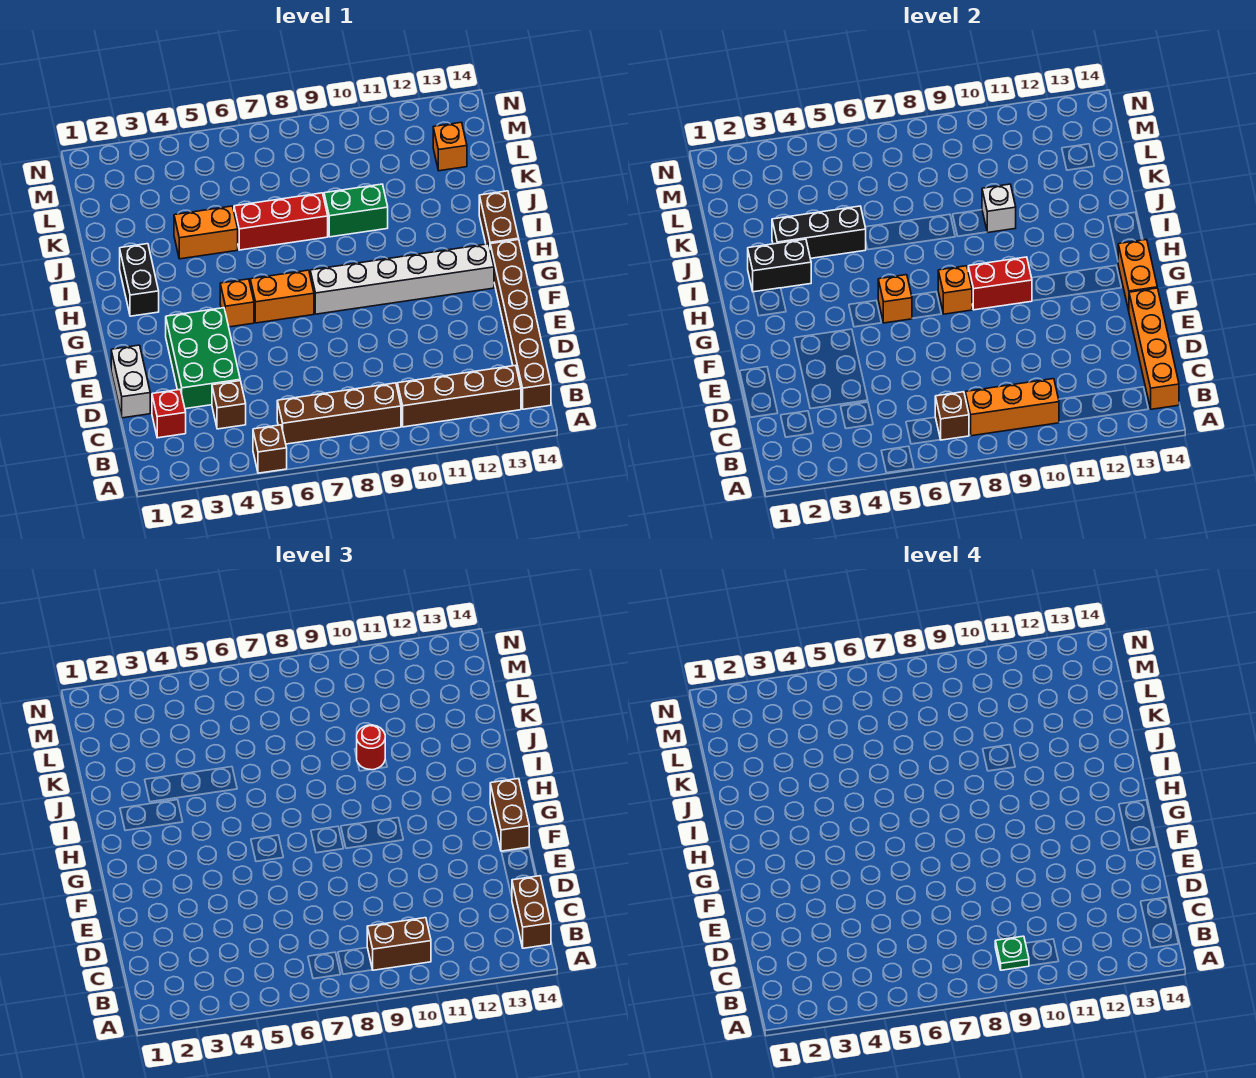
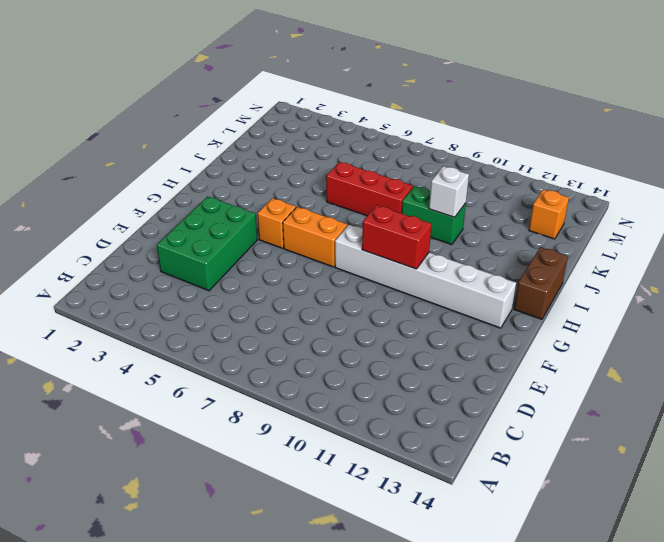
none -> brown brick A5 level 1
none -> brown brick B6:B9 level 1
none -> brown brick B10:B13 level 1
none -> brown brick B14:G14 level 1

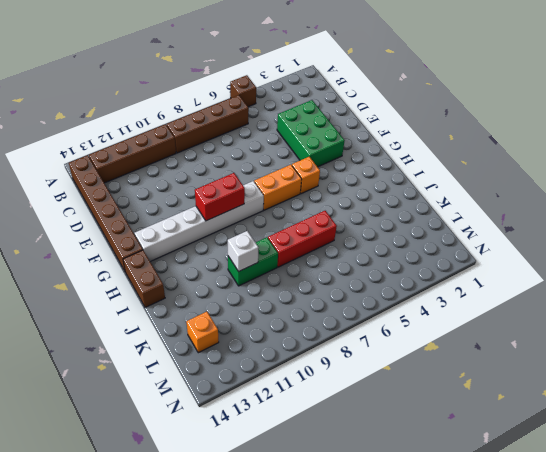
none -> red brick C2 level 1
none -> brown brick C4 level 1
none -> white brick D1:E1 level 1
none -> black brick H2:I2 level 1

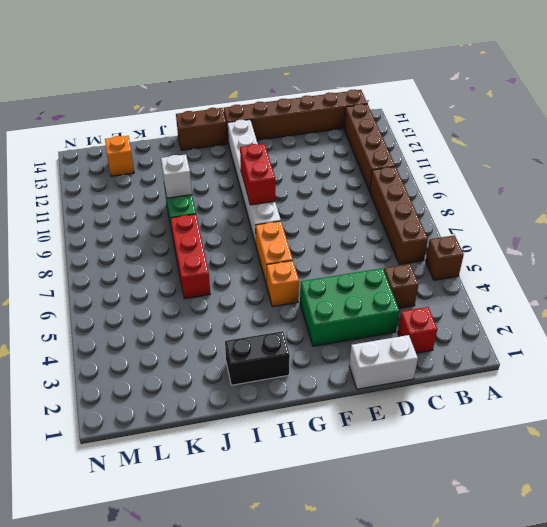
none -> orange brick J4:J5 level 1
none -> brown brick B7 level 2
none -> orange brick B8:B10 level 2
none -> orange brick B14:E14 level 2

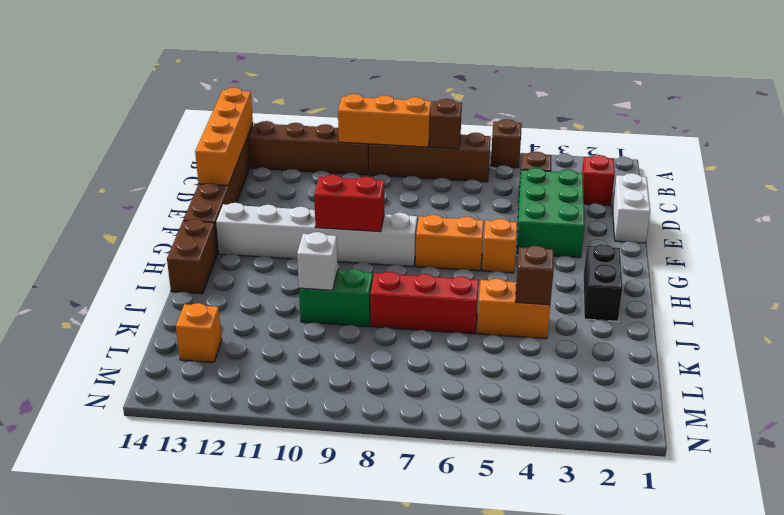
brown brick J4 level 2 -> black brick J3:J5 level 2
none -> orange brick F14:G14 level 2
none -> orange brick G6 level 2
none -> orange brick G8 level 2
none -> black brick I2:I3 level 2

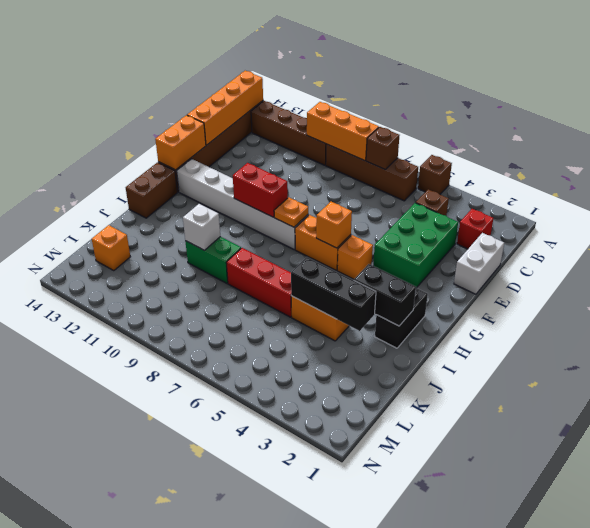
orange plate G8 level 2 -> orange brick G8 level 2
none -> brown brick B9:B10 level 3
none -> brown brick B14:C14 level 3
none -> brown brick F14:G14 level 3
none -> red round brick J10 level 3

